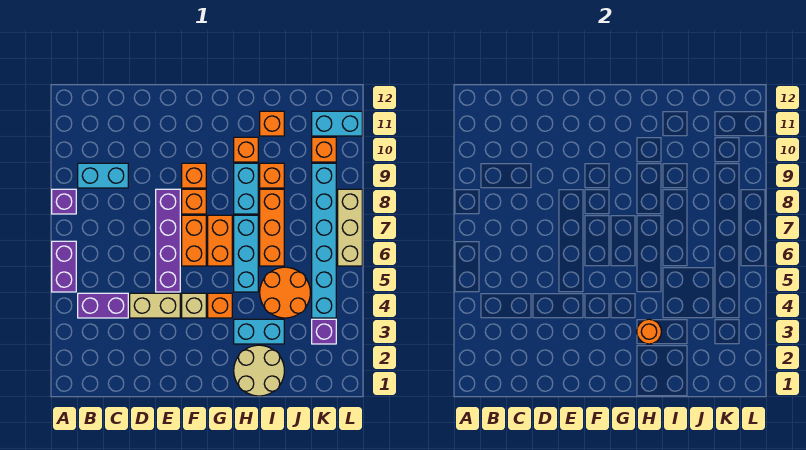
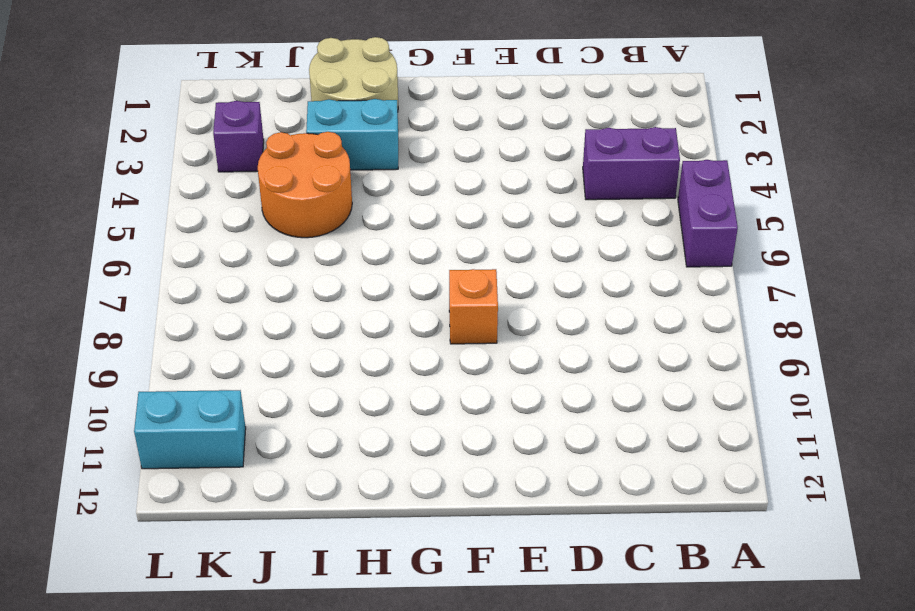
none -> purple brick A8 level 1
none -> cyan brick B9:C9 level 1
none -> tan brick D4:E4 level 1

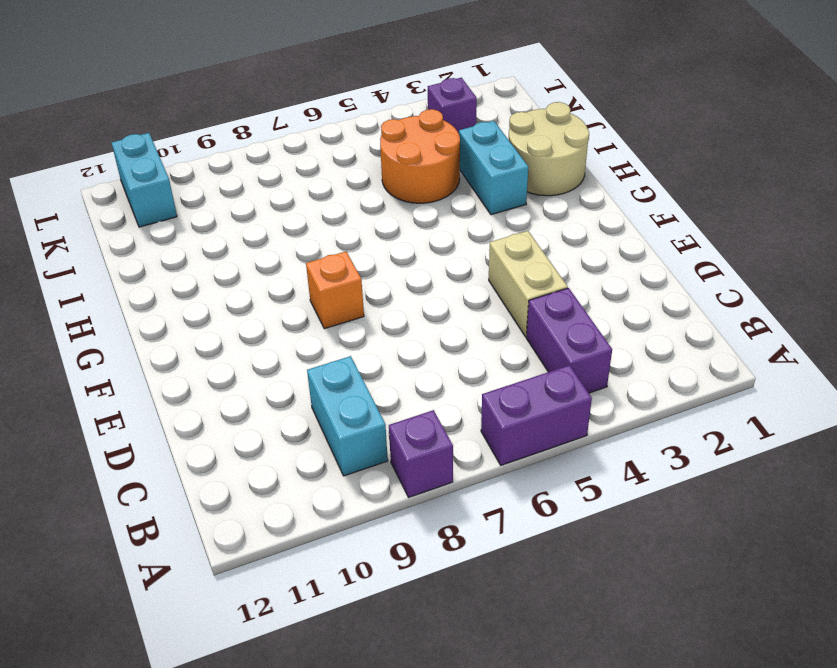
none -> purple brick E5:E8 level 1
none -> tan brick F4 level 1
none -> orange brick F6:F7 level 1

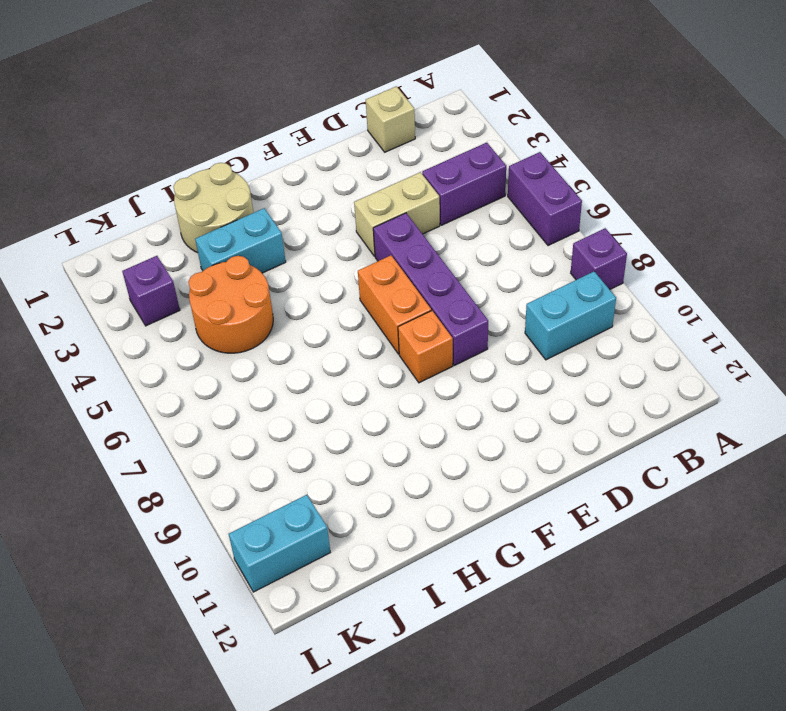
tan brick C1 level 1 -> tan brick F4 level 1
none -> orange brick F9 level 1
none -> orange brick G4 level 1
none -> orange brick G6:G7 level 1

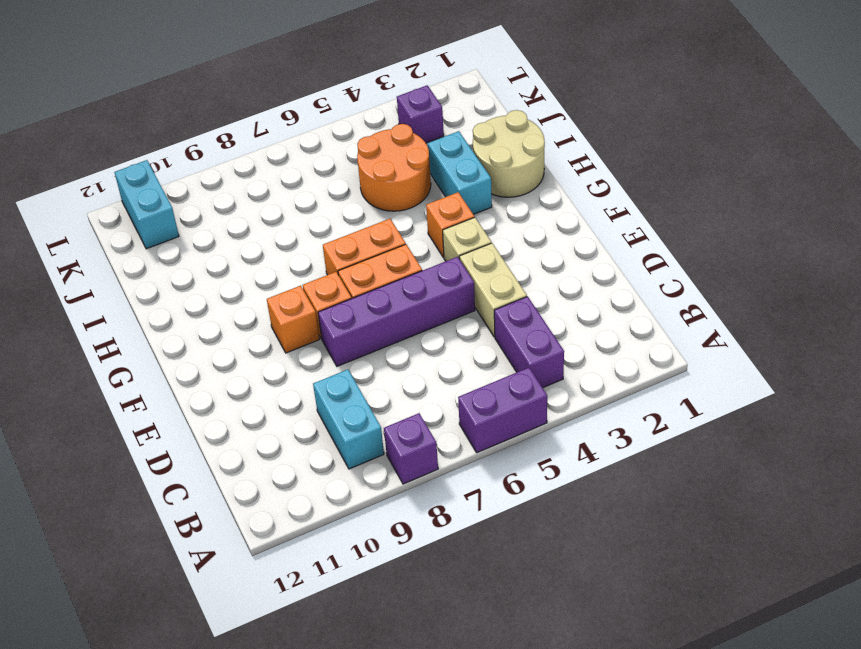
none -> cyan brick H5:H7 level 1
none -> cyan brick H8:H9 level 1
none -> orange brick H10 level 1

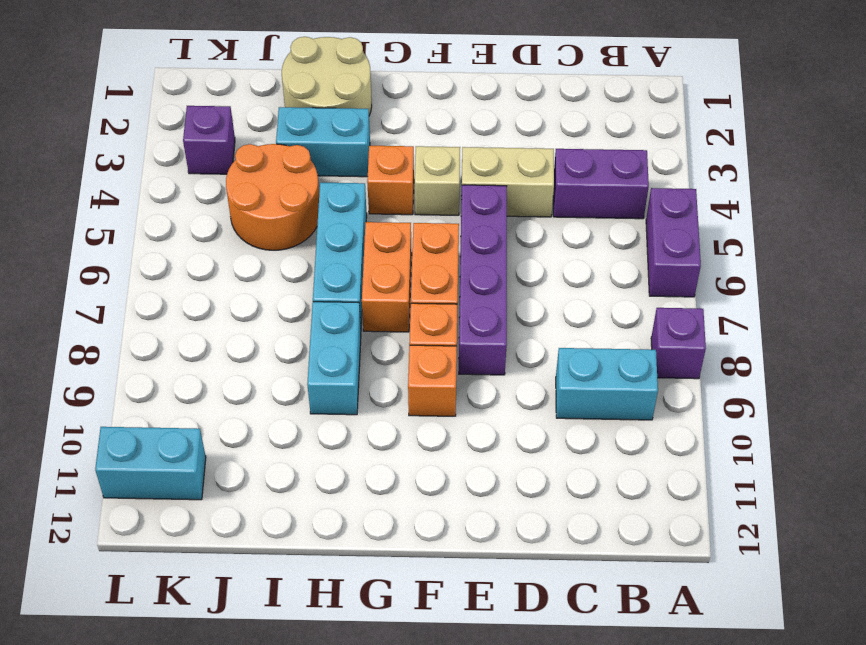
none -> orange brick H10 level 1
none -> orange brick I6:I8 level 1
none -> orange brick I9 level 1

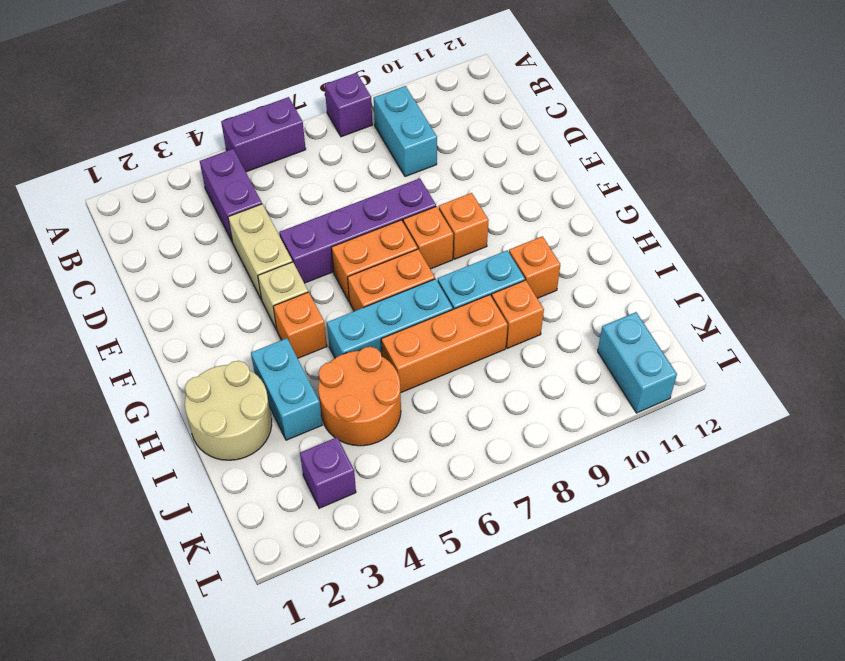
none -> orange brick I11 level 1
none -> cyan brick K4:K9 level 1
none -> orange brick K10 level 1

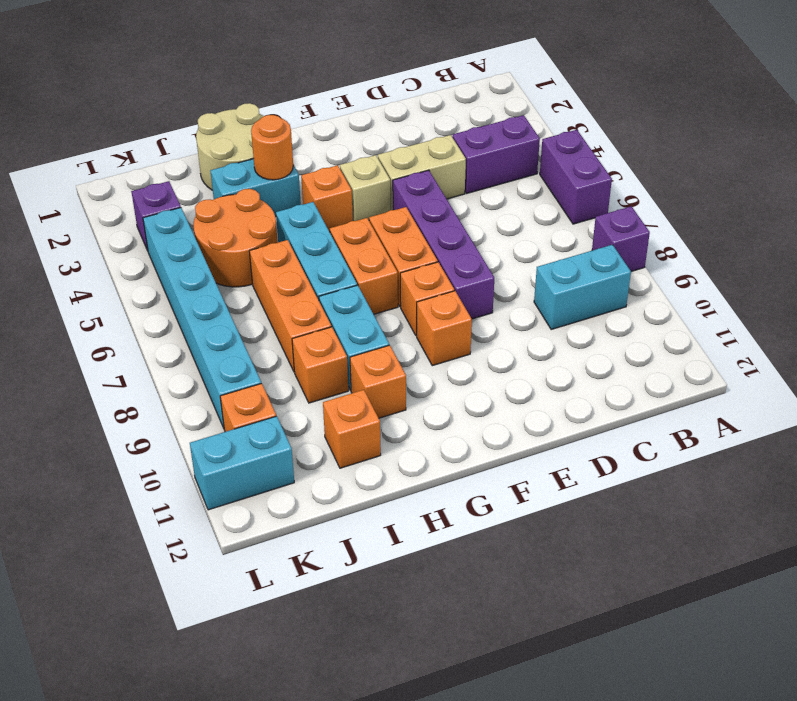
none -> tan brick L6:L8 level 1

